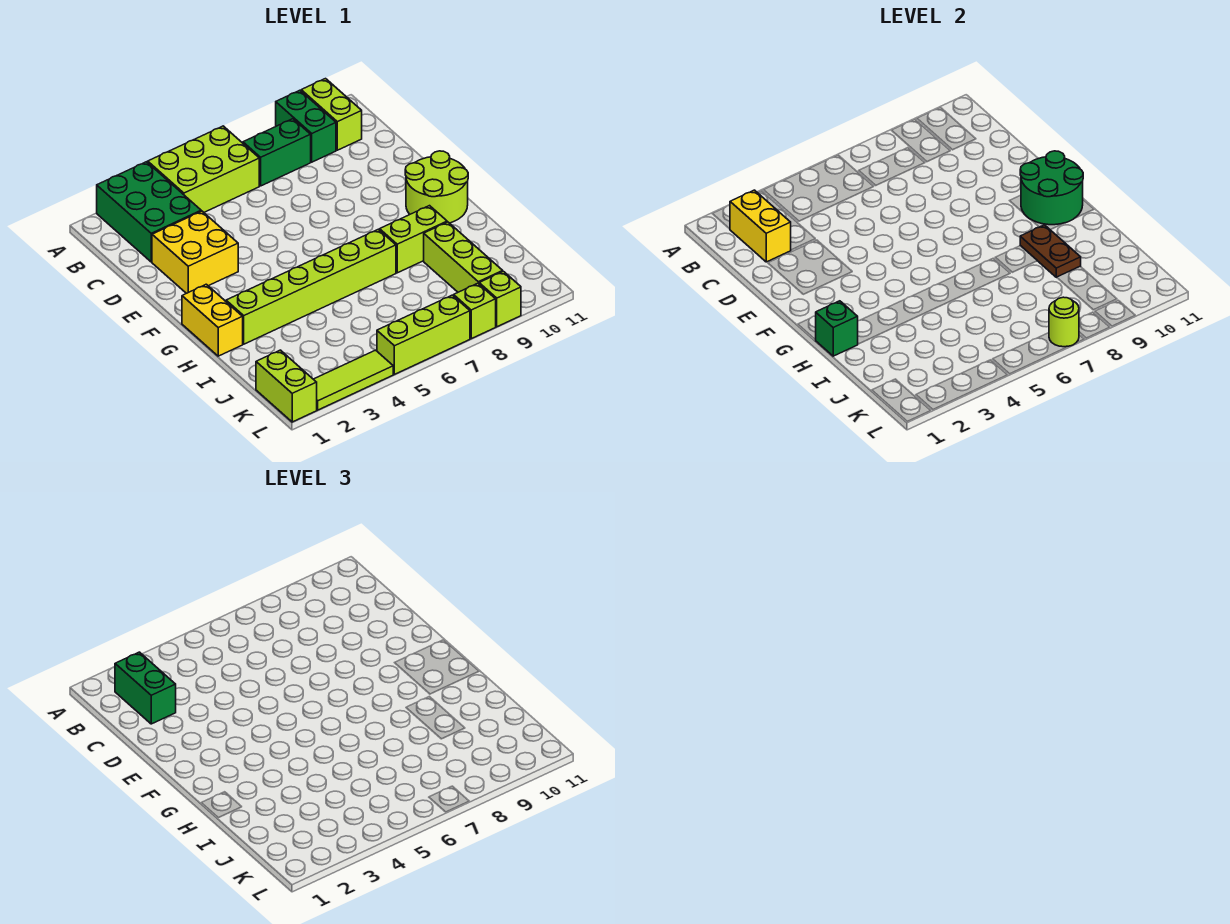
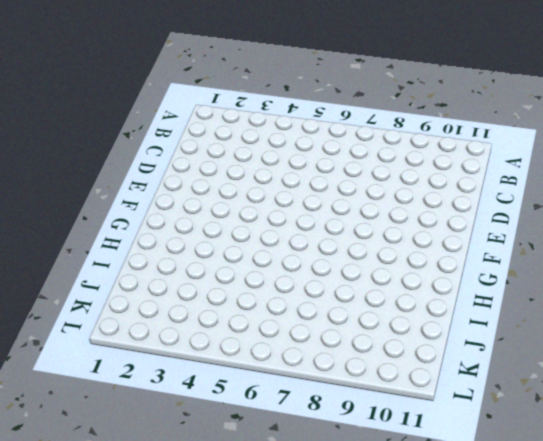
none -> green brick A2:C3 level 1
none -> lime brick A4:B6 level 1
none -> green brick A9:B9 level 1

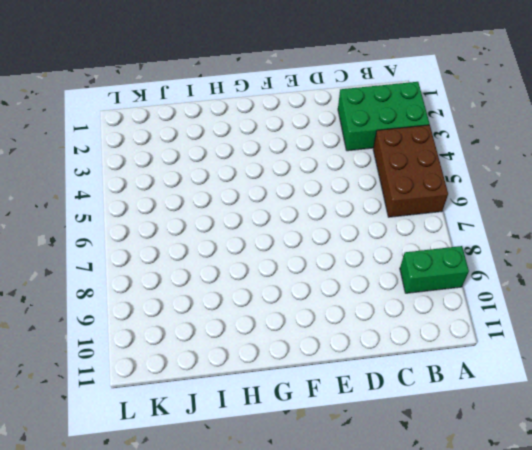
brown brick A4:B6 level 1 -> lime brick A4:B6 level 1
none -> lime brick A10:B10 level 1
none -> green brick B7:B8 level 1
none -> yellow brick D2:E3 level 1

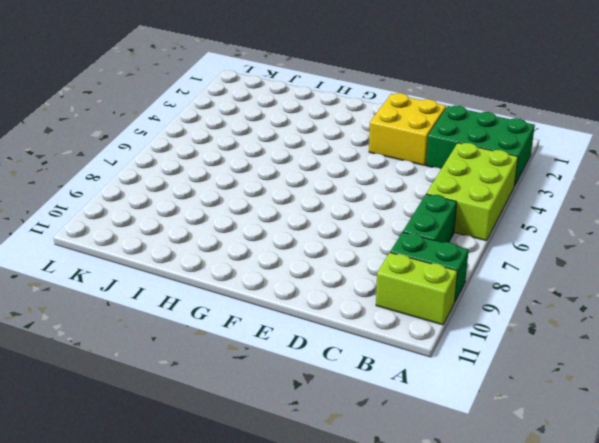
none -> lime round brick F10:G11 level 1
none -> yellow brick G1:H1 level 1
none -> lime brick H2:H7 level 1

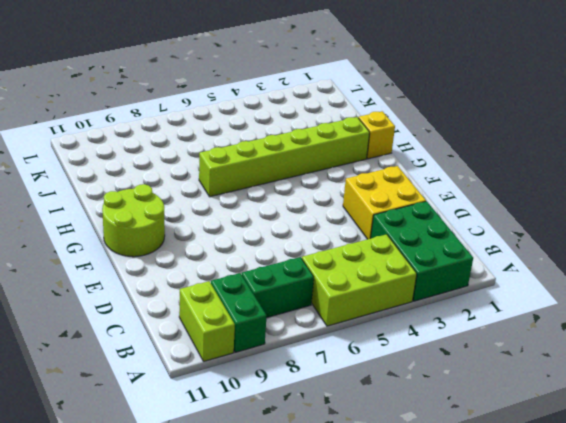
yellow brick H1 level 1 -> yellow brick G1:H1 level 1
none -> lime brick H8:H9 level 1
none -> lime brick I9:K9 level 1
none -> lime brick K1:L1 level 1

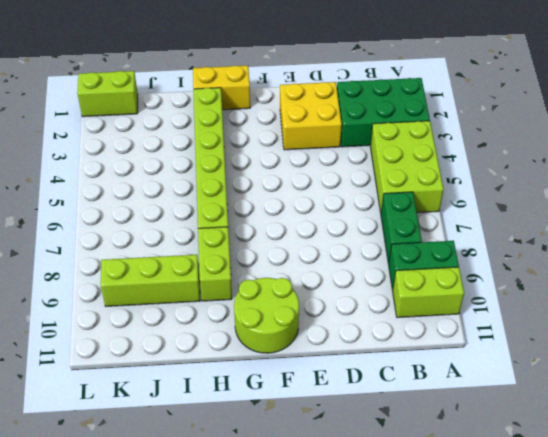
none -> lime tile L2:L4 level 1
none -> lime brick L5:L7 level 1
none -> lime brick L8 level 1

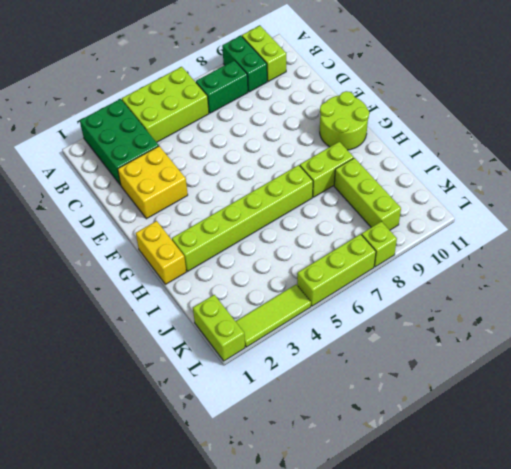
none -> lime brick L9 level 1
none -> yellow brick B2:C2 level 2
none -> green round brick F10:G11 level 2

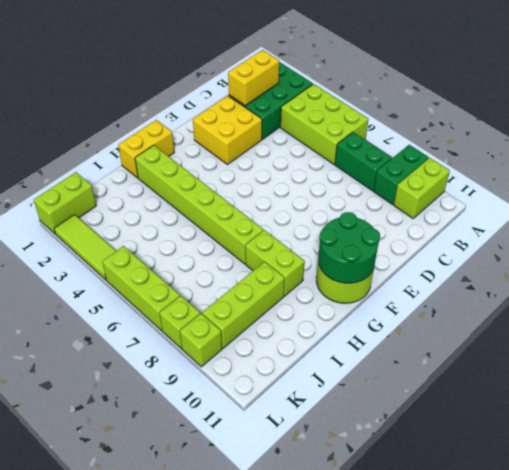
none -> green brick H1 level 2
none -> brown plate H9:I9 level 2
none -> lime round brick L7 level 2

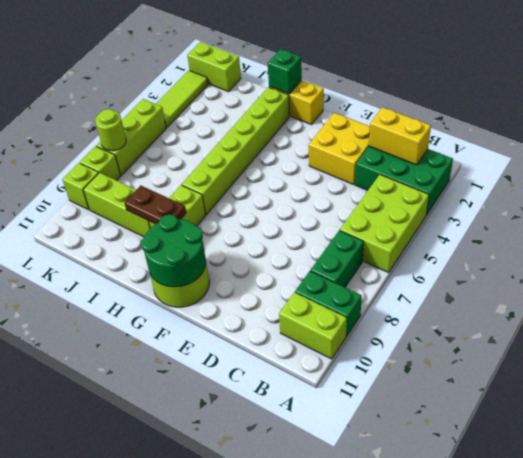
none -> green brick B2:C2 level 3

